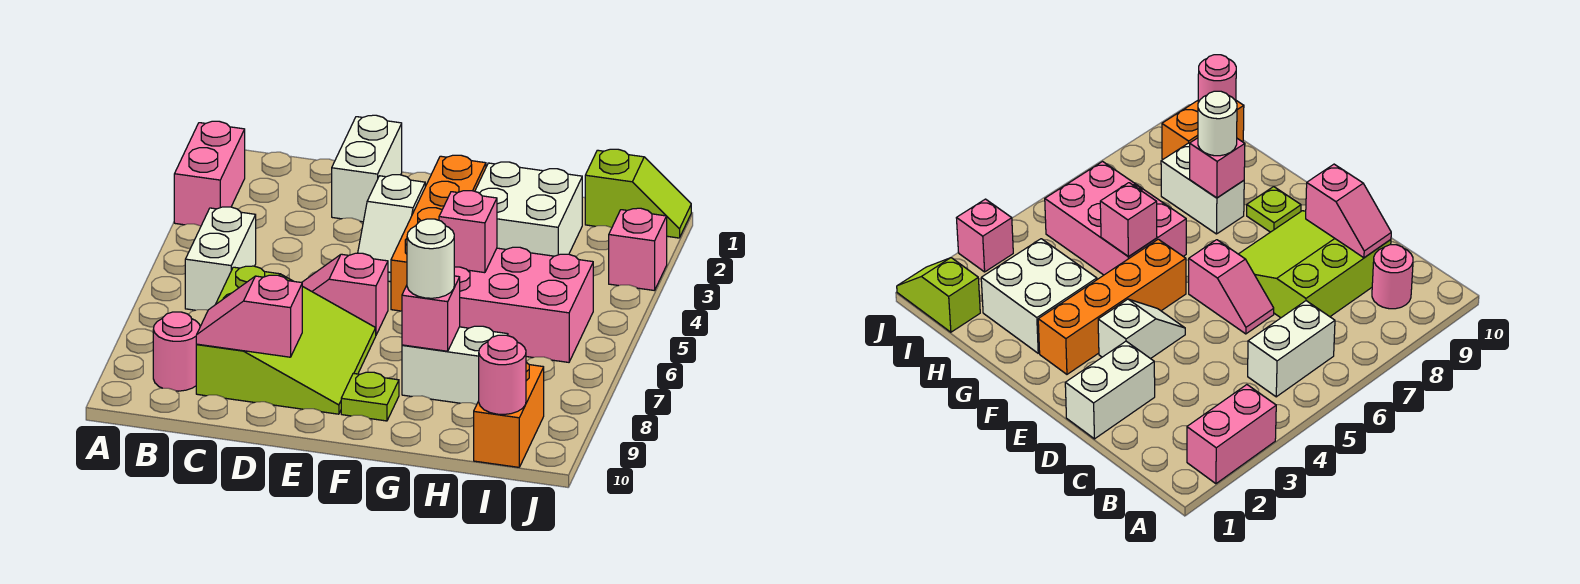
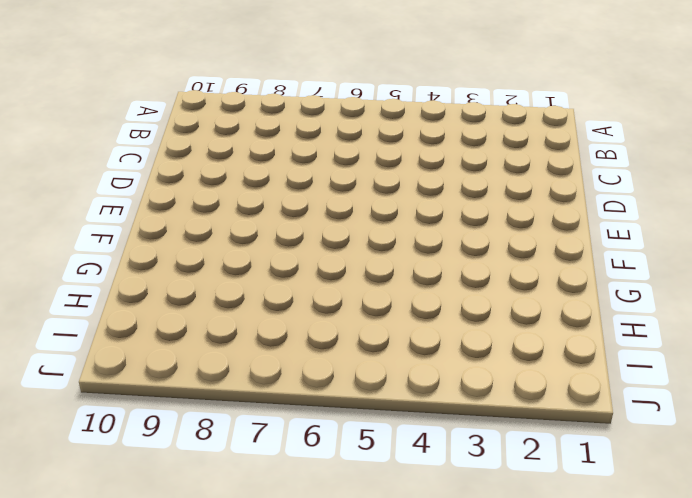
none -> pink brick A2:A3 level 1
none -> white brick B5:B6 level 1
none -> pink round brick B9 level 1

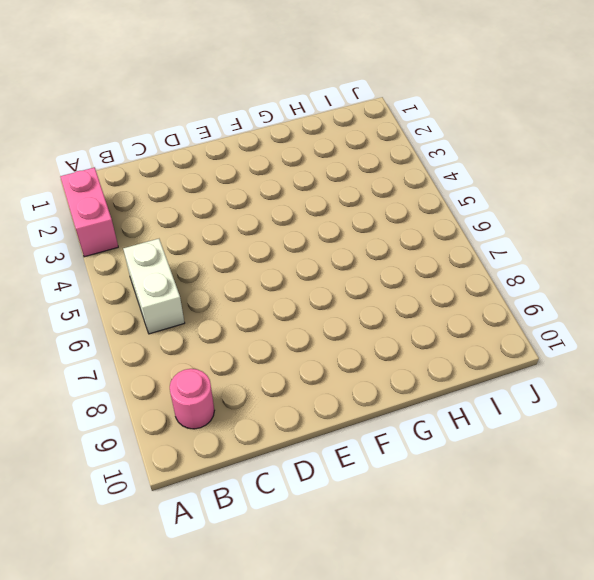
none -> lime slope C7:E9 level 1 top C
none -> white brick D1:D2 level 1
none -> pink slope D6:E6 level 1 top E

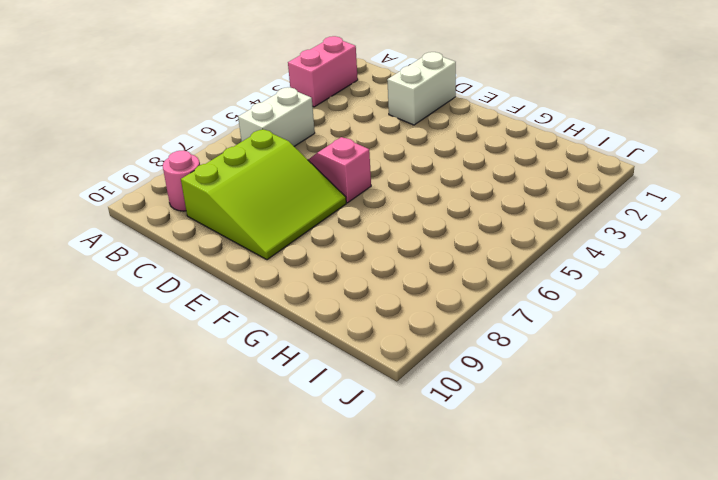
none -> white slope E3:E4 level 1 top 3
none -> orange brick F2:F5 level 1
none -> lime plate F9 level 1

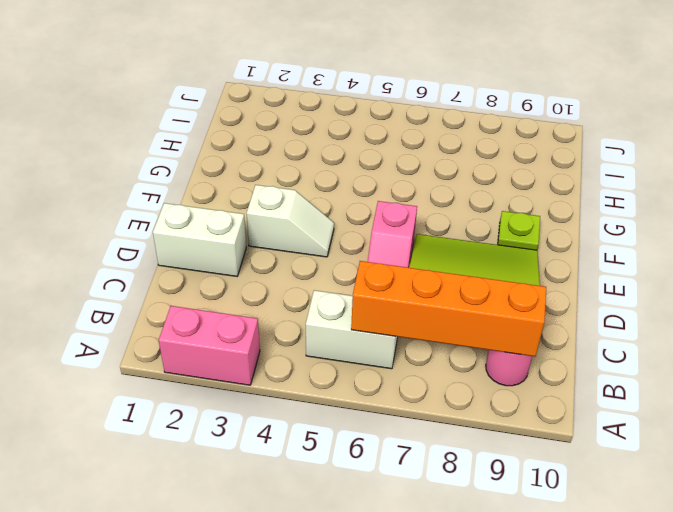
orange brick B6:B9 level 2 -> orange brick F2:F5 level 1
none -> white brick G2:H3 level 1
none -> pink brick G5:I6 level 1
none -> white brick G8:H8 level 1

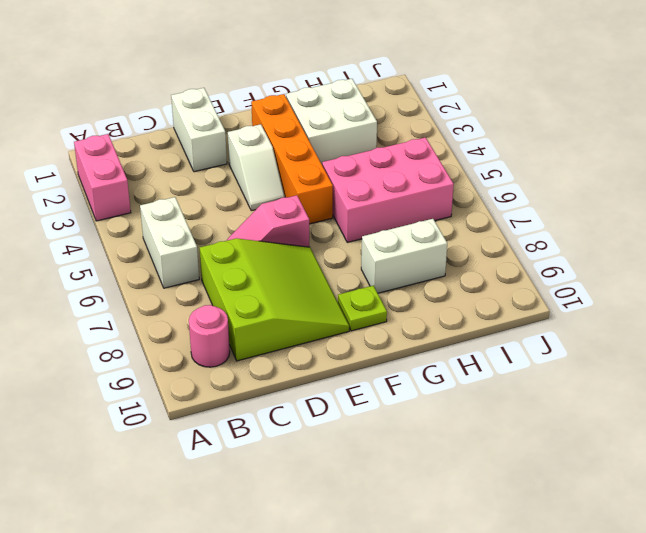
none -> lime slope I1:J1 level 1 top I
none -> orange brick I9:I10 level 1
none -> pink brick J3 level 1

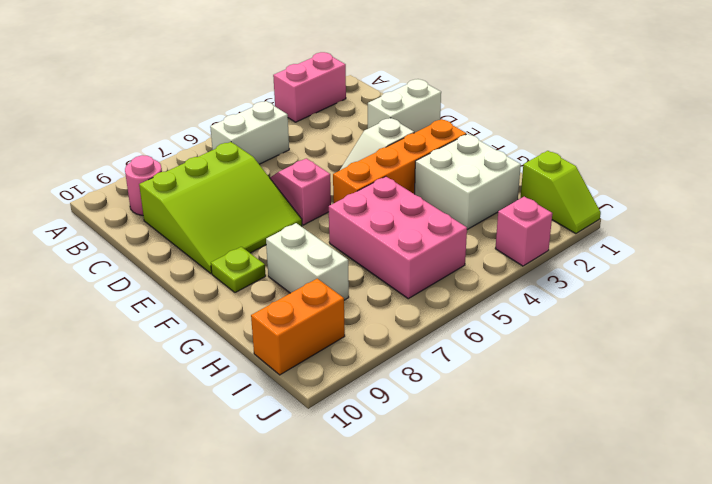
none -> pink slope C9:D9 level 2 top D
none -> pink brick G5 level 2
none -> pink brick G8 level 2

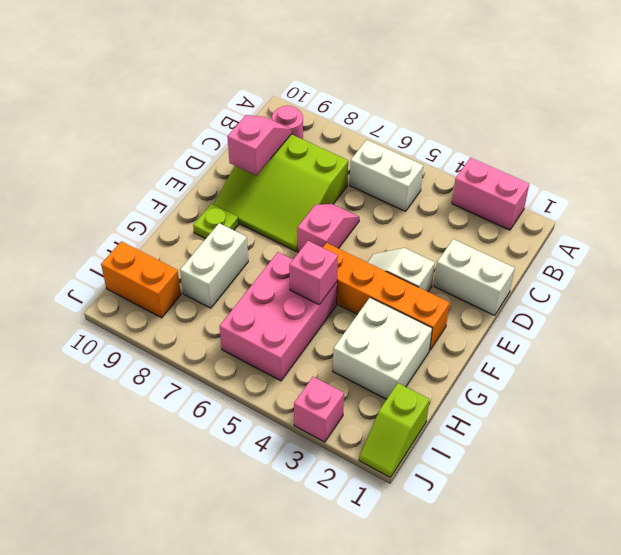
none -> pink brick G8 level 2
none -> pink round brick I10 level 2
none -> white round brick G8 level 3

